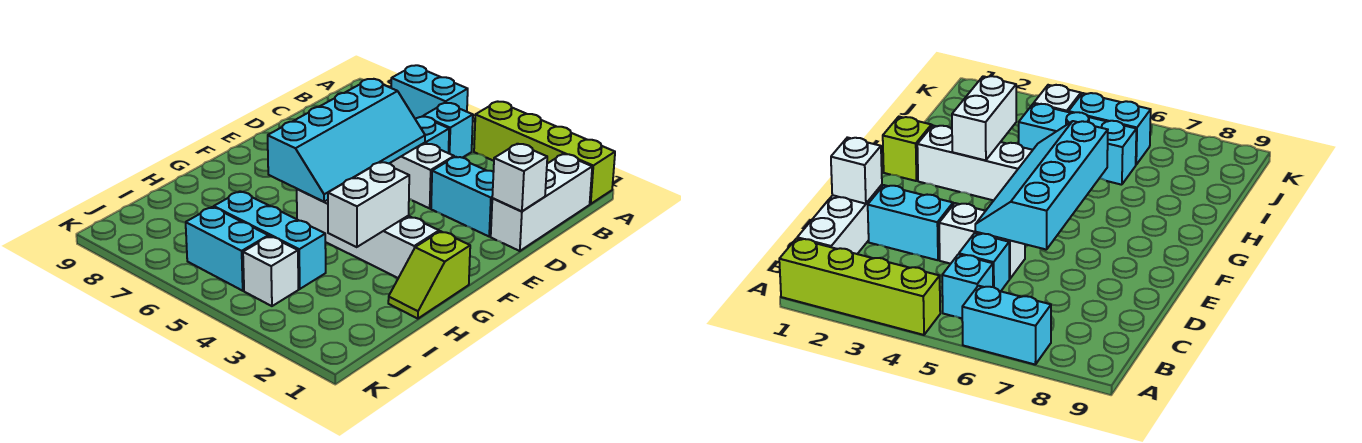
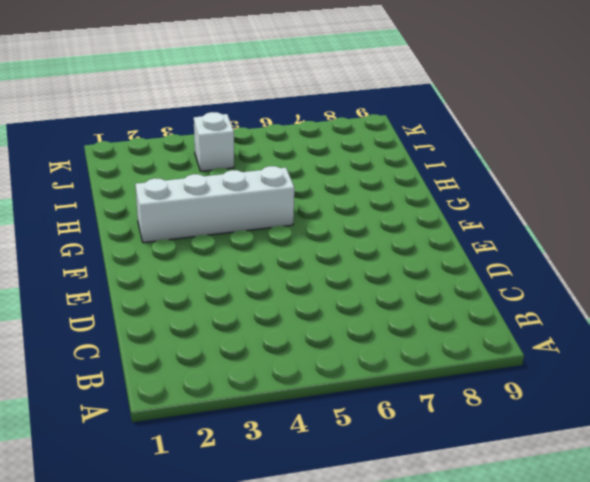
none -> lime brick A1:A4 level 1
none -> cyan brick A6:A7 level 1
none -> white brick B1:D1 level 1

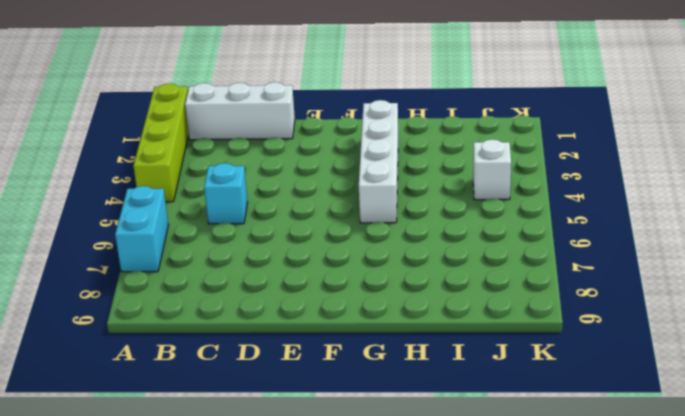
none -> cyan brick B5 level 1
none -> cyan brick D2:D3 level 1
none -> white brick D4:D5 level 1

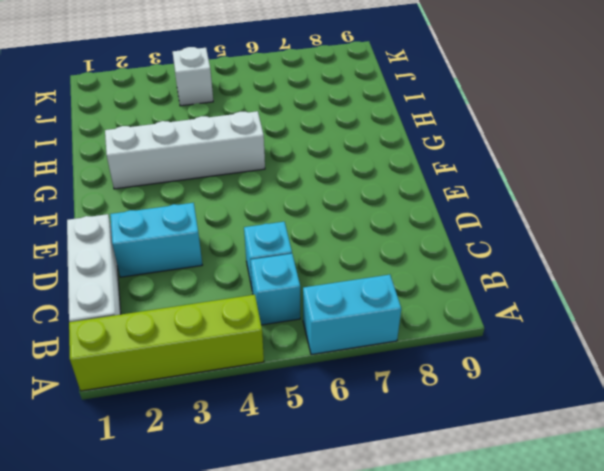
none -> white brick D4:D5 level 1
none -> lime slope G1:H1 level 1 top G
none -> cyan brick I4:I6 level 1

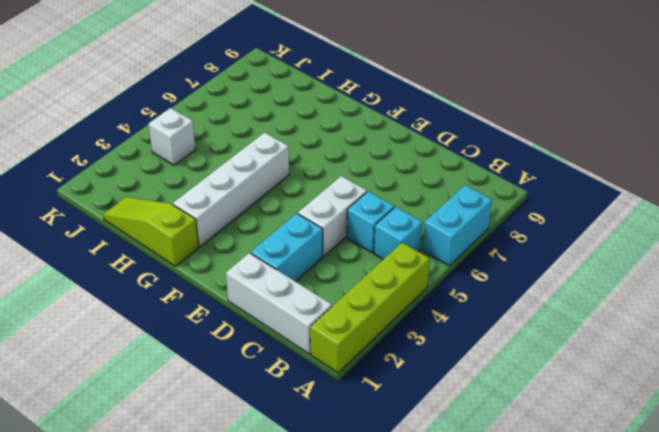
lime slope G1:I1 level 1 top G -> lime slope G1:H1 level 1 top G
none -> cyan brick I4:I6 level 1
none -> cyan brick J5:J6 level 1
none -> white brick D1 level 2

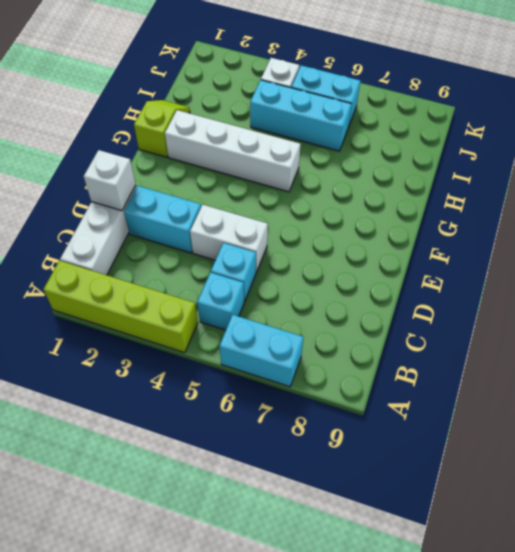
none -> cyan slope D5:G6 level 2 top 6
none -> white brick G3:H3 level 2

